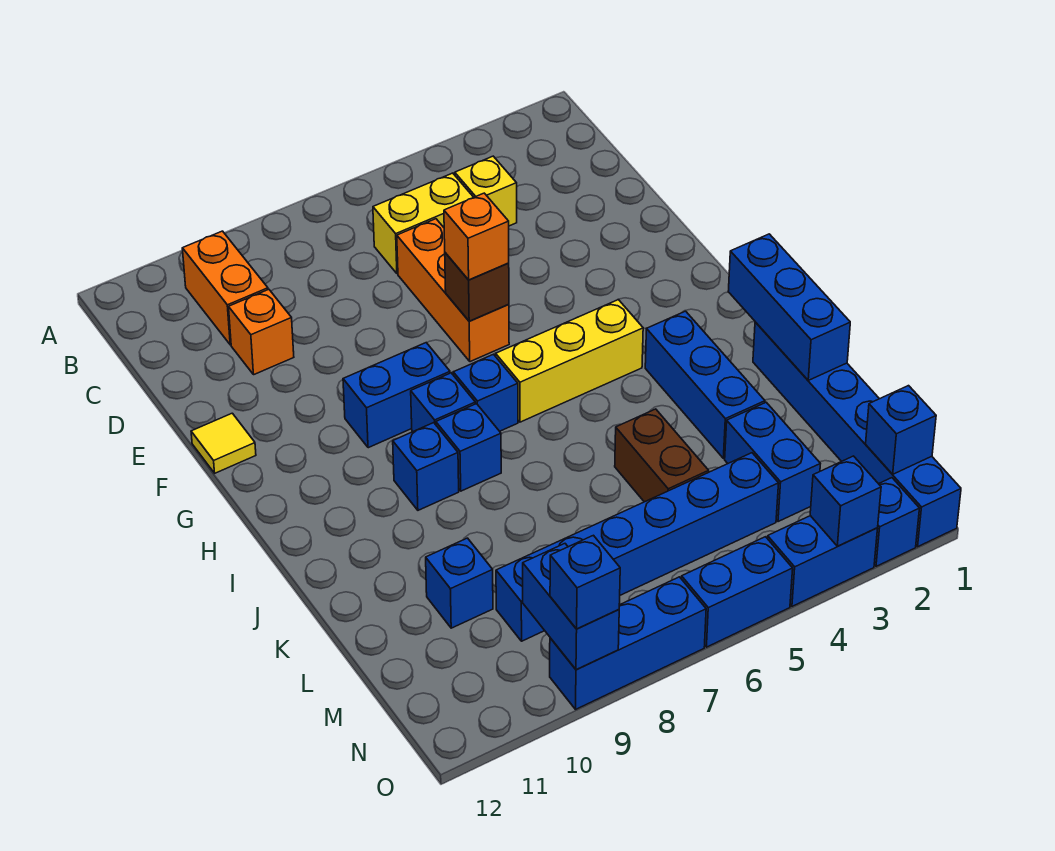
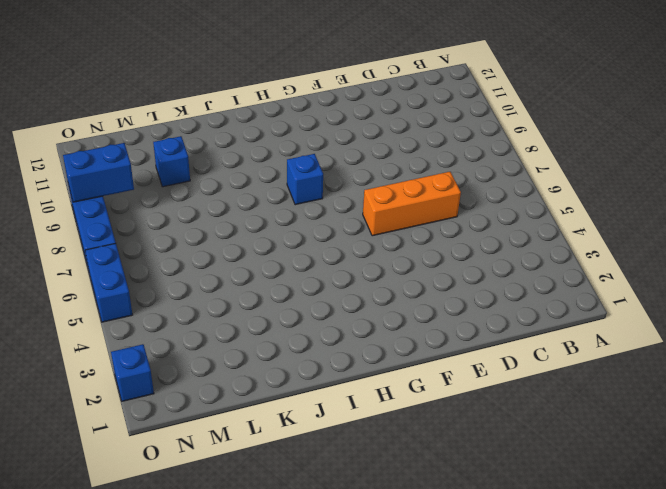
none -> orange brick B10:C10 level 1
none -> yellow brick C4 level 1
none -> yellow brick C5:C6 level 1

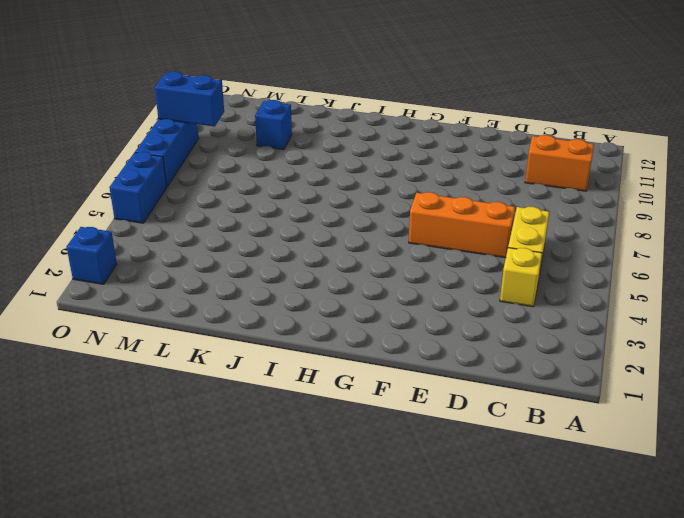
none -> orange brick D10 level 1
none -> yellow tile F12 level 1
none -> blue brick G8:G9 level 1

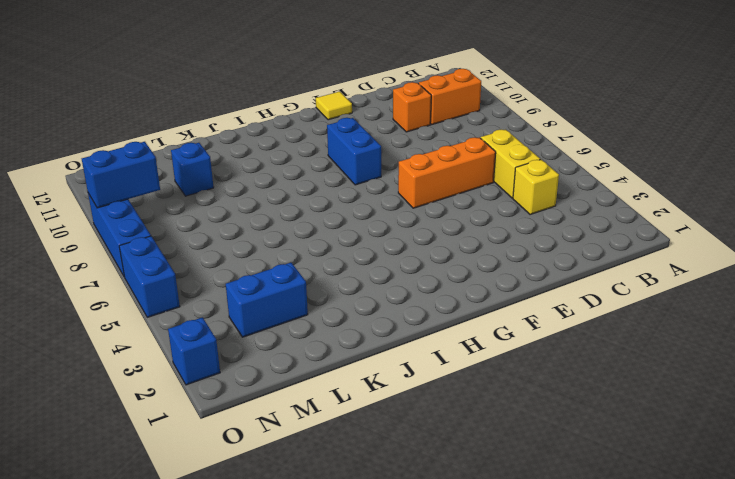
none -> yellow brick H4:H6 level 1
none -> blue brick H7 level 1
none -> blue brick H8 level 1

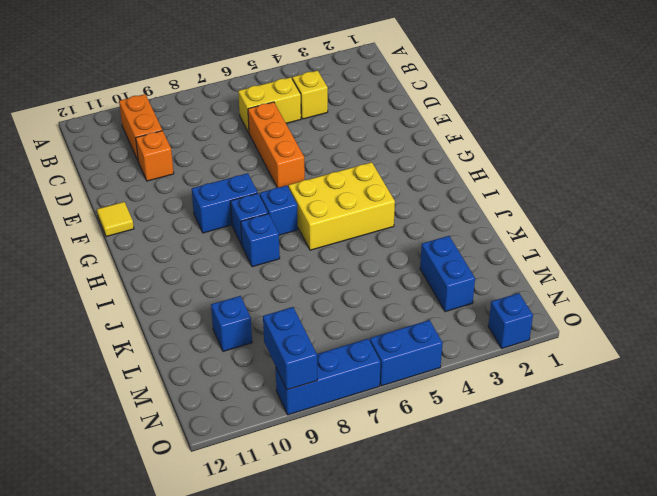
yellow brick H4:I6 level 1 -> yellow brick H4:H6 level 1
none -> blue brick I3:K3 level 1
none -> blue brick I9 level 1
none -> blue brick J1:O1 level 1

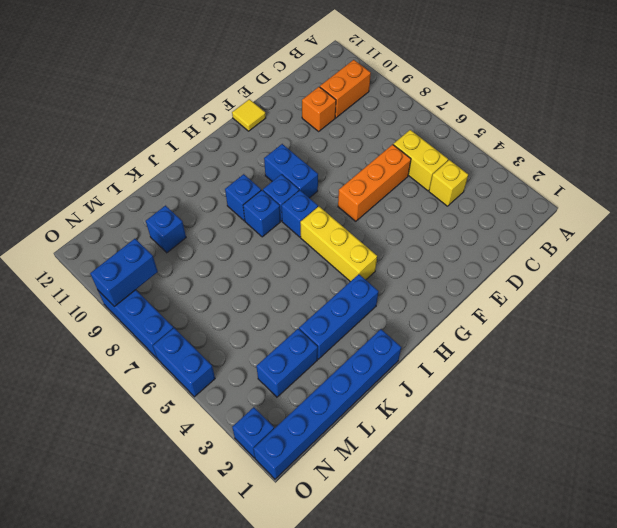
none -> brown brick K5:L5 level 1
none -> blue brick M4:M9 level 1
none -> blue brick O3:O4 level 1

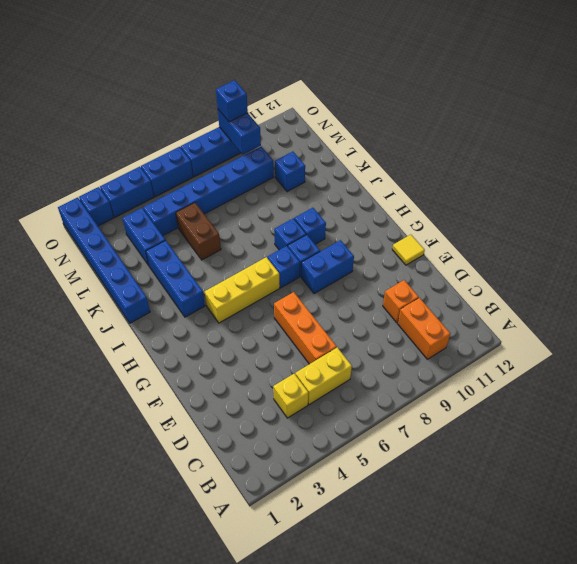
none -> brown brick F6 level 2
none -> blue brick I1:K1 level 2
none -> blue brick N1 level 2

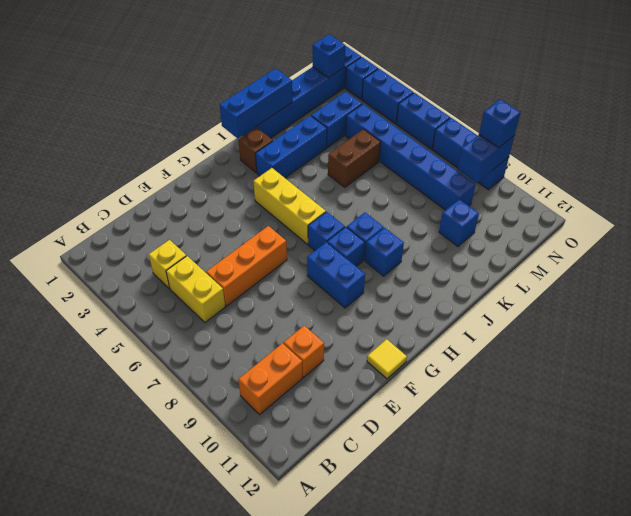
brown brick I2 level 1 -> brown brick F6 level 2
none -> blue brick O3 level 2
none -> orange brick F6 level 3

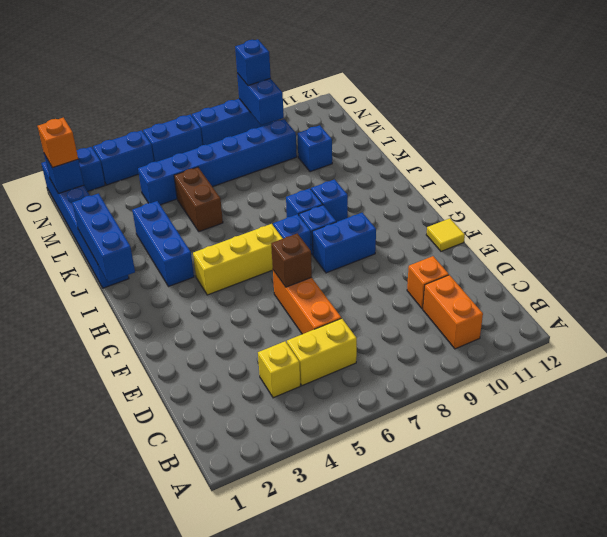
orange brick N1 level 3 -> orange brick F6 level 3
none -> blue brick L3:M3 level 1
none -> blue brick O3 level 2

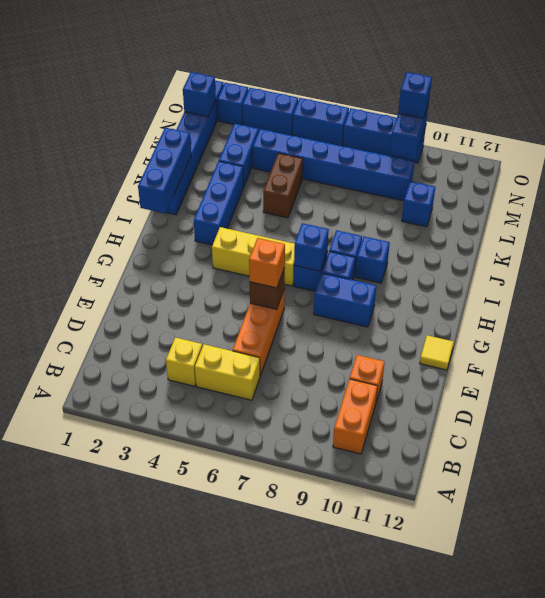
blue brick H7 level 2 -> blue brick O3 level 2

